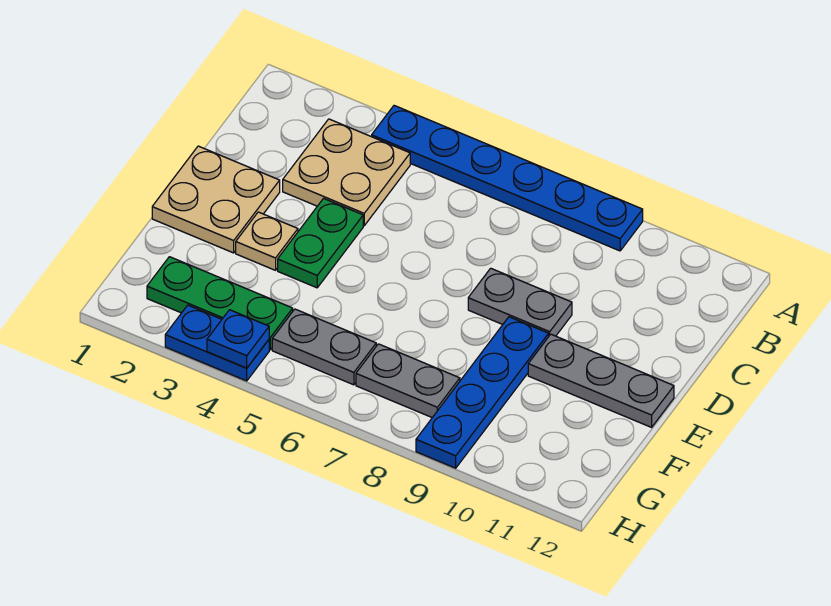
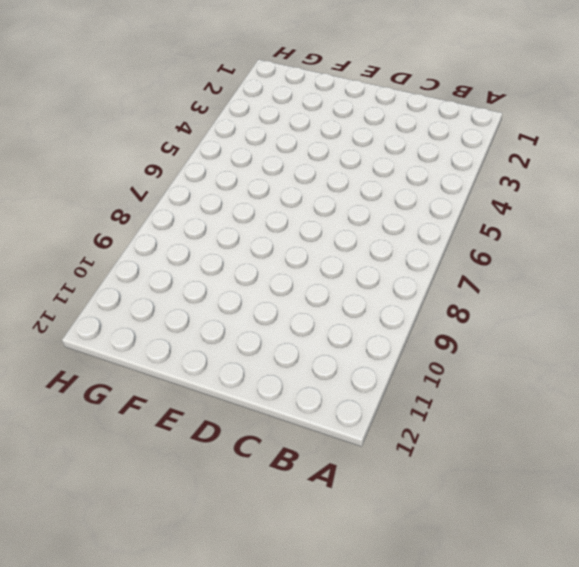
none -> blue plate A4:A9 level 1
none -> tan plate B3:C4 level 1
none -> tan plate D1:E2 level 1

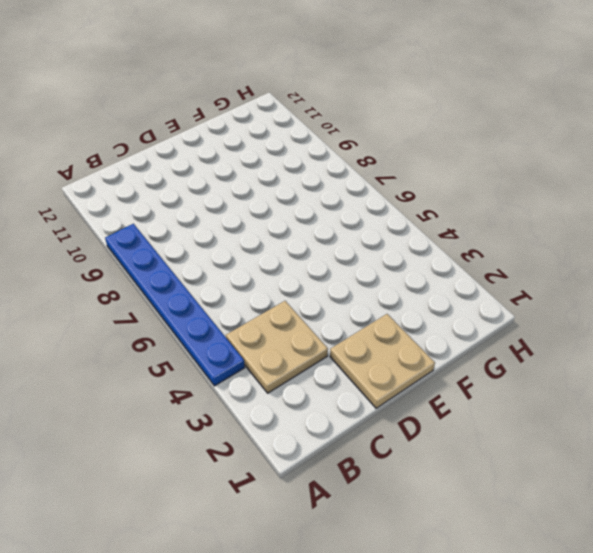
none -> green plate D4:E4 level 1
none -> grey plate D8:D9 level 1
none -> tan plate E3 level 1

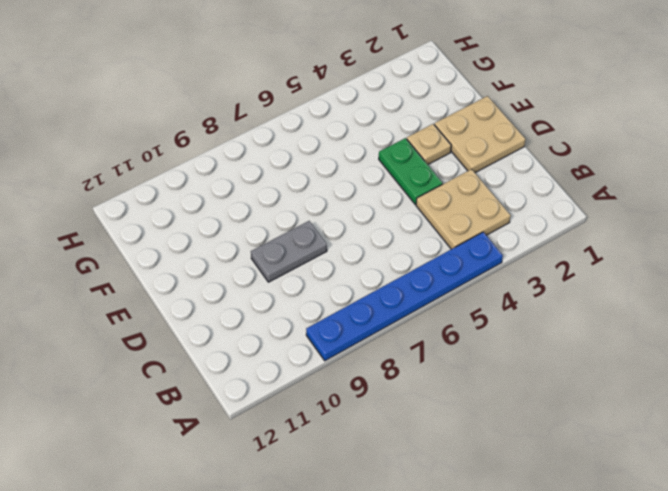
none -> blue plate E9:H9 level 1
none -> grey plate E10:E12 level 1
none -> green plate G2:G4 level 1

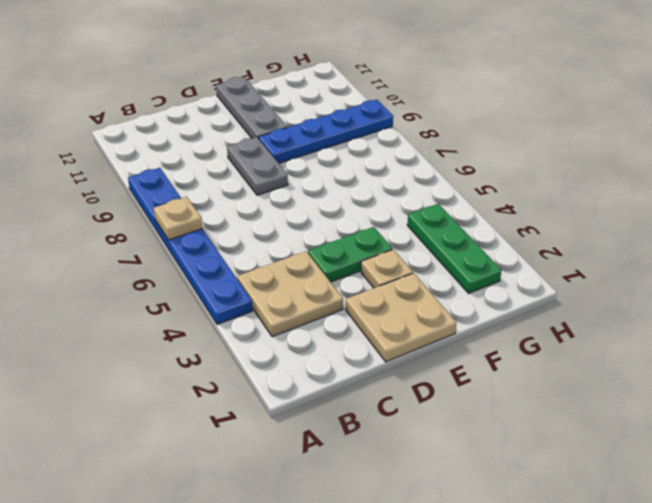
tan plate A7 level 2 -> none
none -> grey plate G5:G6 level 1
none -> grey plate G7:G8 level 1
none -> blue plate H3:H4 level 1

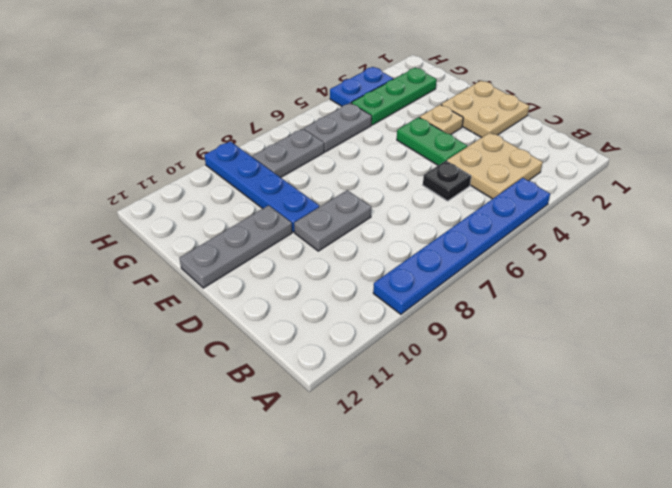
black plate C5 level 1 -> none
none -> blue plate H4 level 2

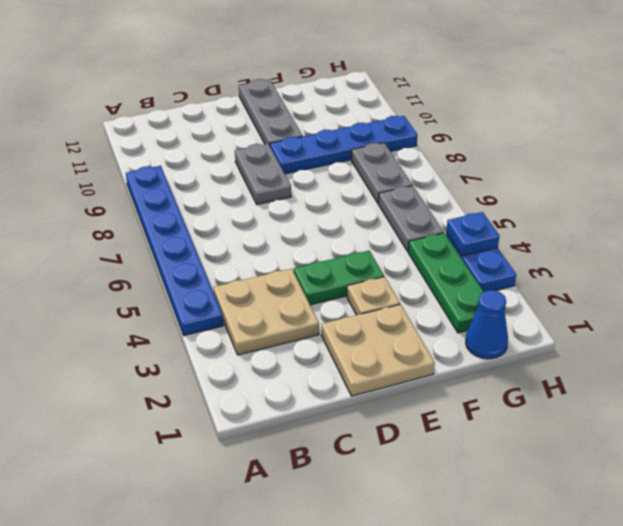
blue cone G1 level 1 -> none

